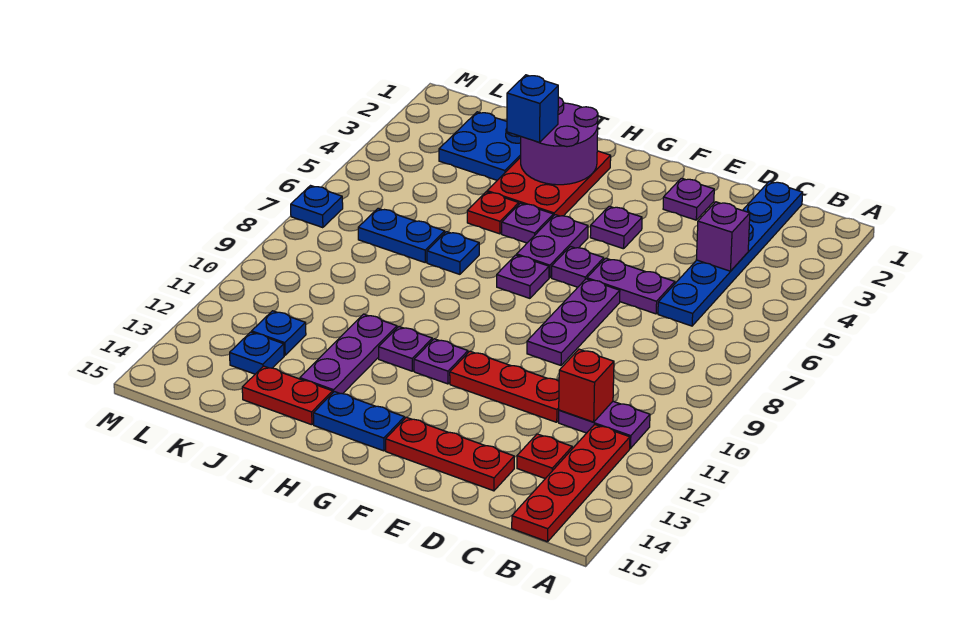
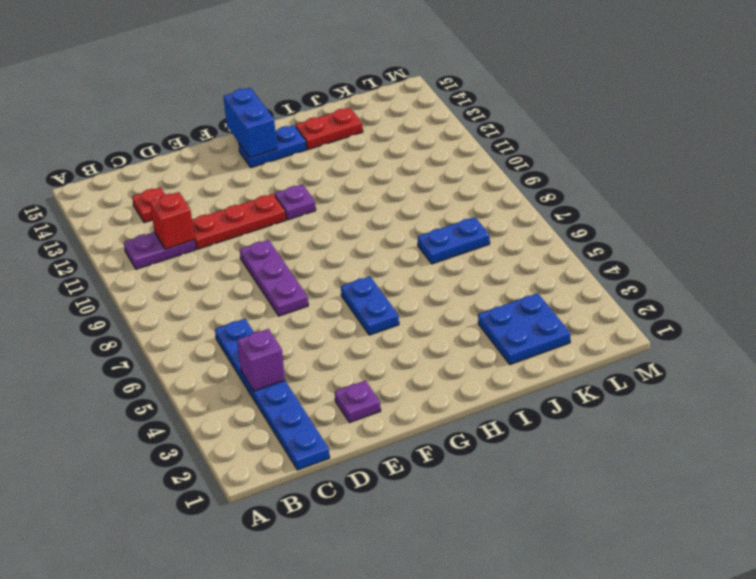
blue plate G5:G6 level 1 -> purple plate G5:G6 level 1
blue brick G14:G15 level 2 -> none
none -> red plate B12:B15 level 1
none -> purple plate D6:E6 level 1
none -> red plate D14:F14 level 1
none -> purple plate F4 level 1

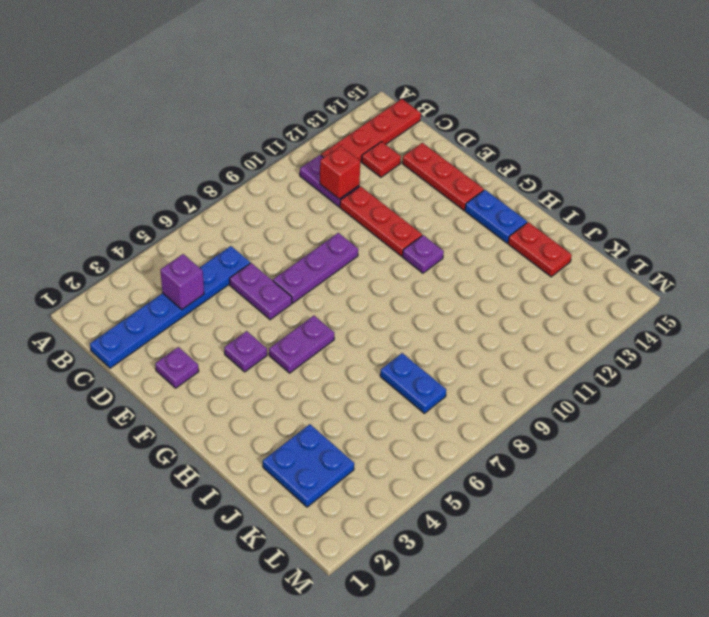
none -> purple plate F6 level 1
none -> purple plate G7 level 1
none -> red plate H2:I4 level 1
none -> purple plate H5 level 1

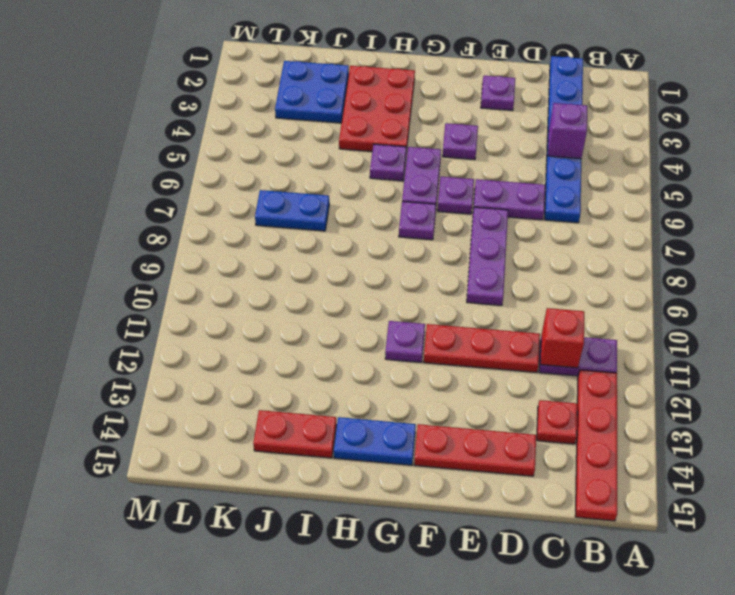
none -> purple plate H11 level 1
none -> red plate I5 level 1
none -> blue plate I7 level 1
none -> purple plate I11:I13 level 1

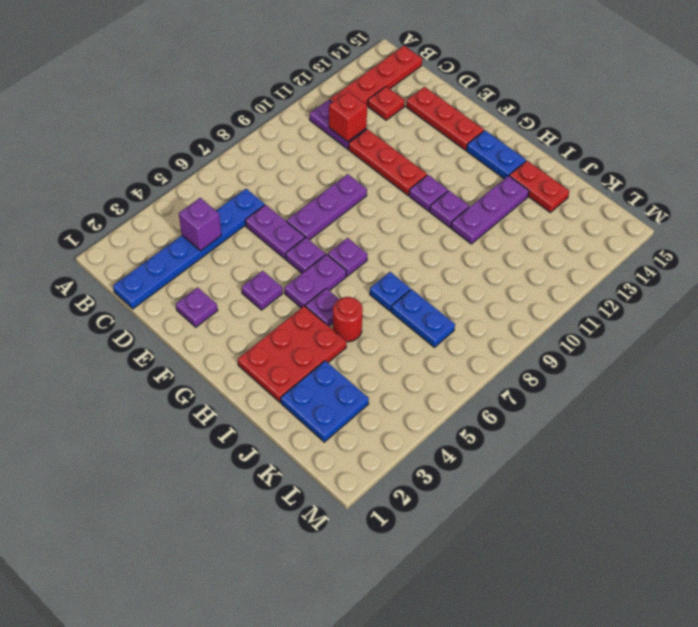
red round brick I5 level 1 -> red plate I5 level 1
none -> blue plate K12 level 1
none -> blue plate K13 level 1
none -> blue plate M7 level 1
none -> purple round brick H2:I3 level 2

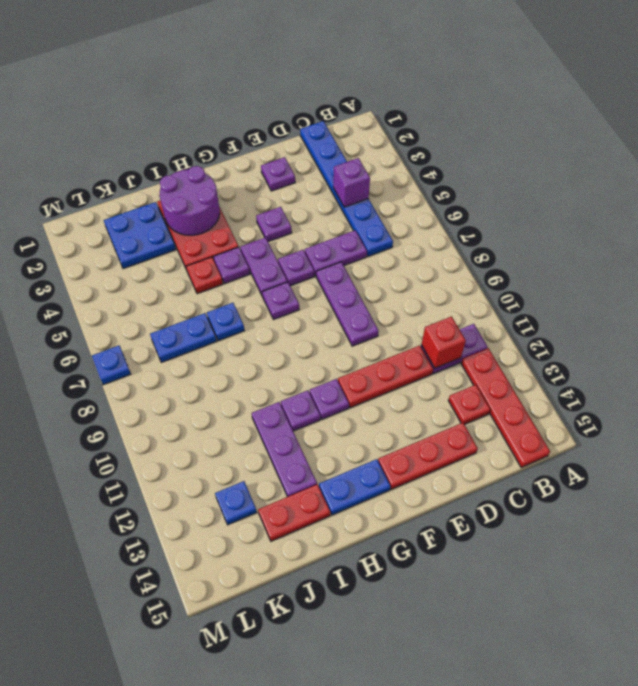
none -> blue plate K12 level 1
none -> blue brick I3 level 3

